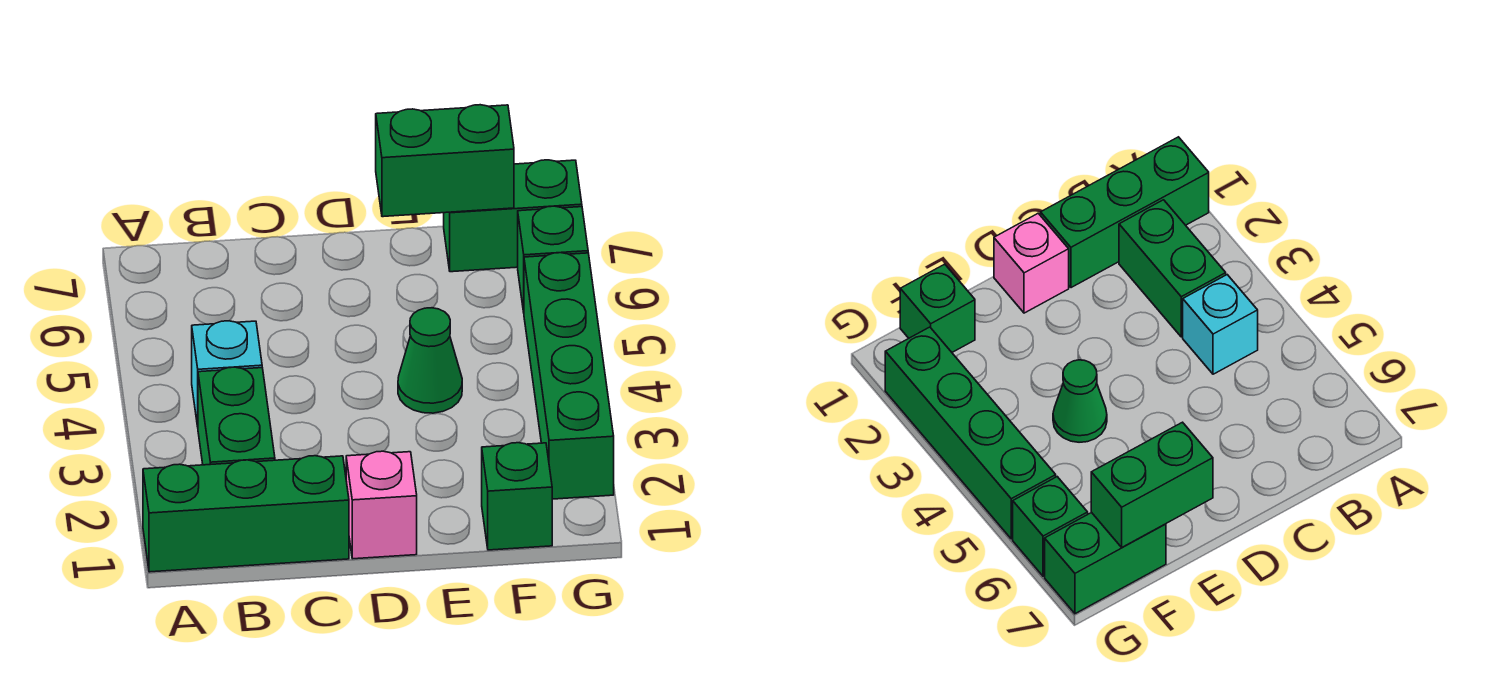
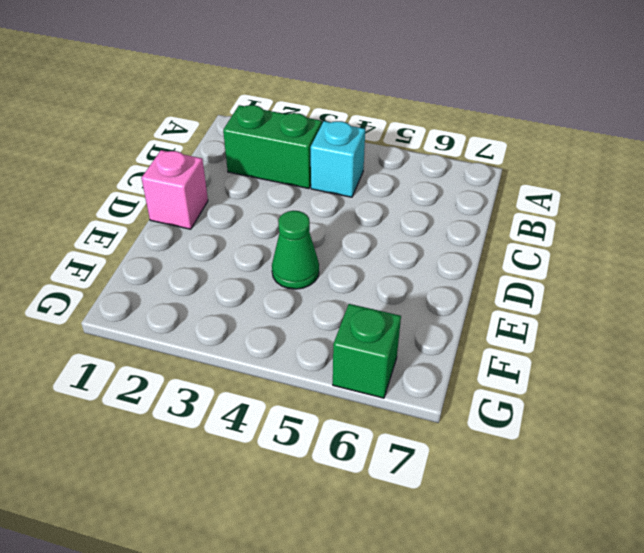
none -> green brick A1:C1 level 1
none -> green brick F1 level 1

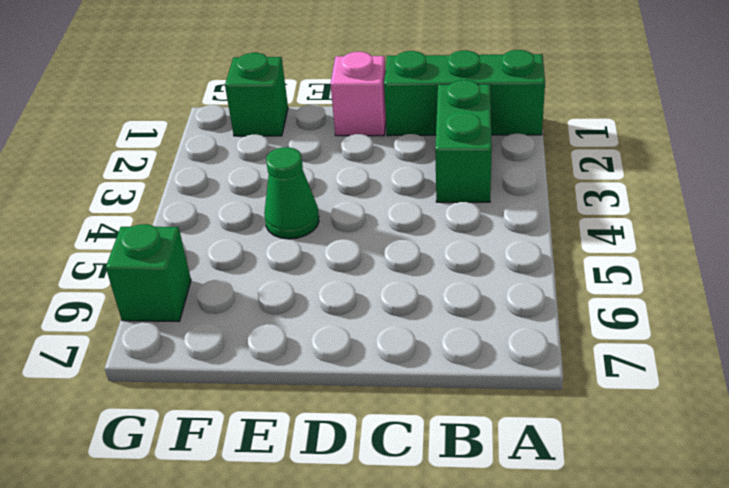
none -> cyan brick B4 level 1
none -> green brick F7:G7 level 1

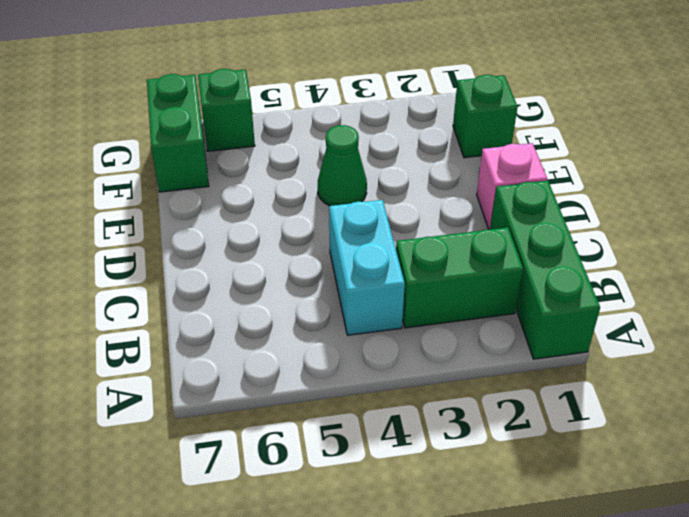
cyan brick B4:C4 level 1 -> cyan brick B4 level 1
none -> green brick G2:G5 level 1
none -> green brick E7:F7 level 2

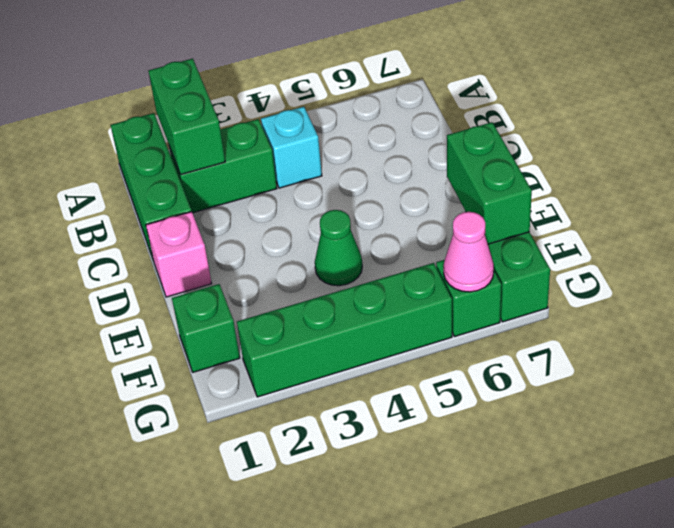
green brick A2:B2 level 2 -> none
pink cone G6 level 2 -> none

